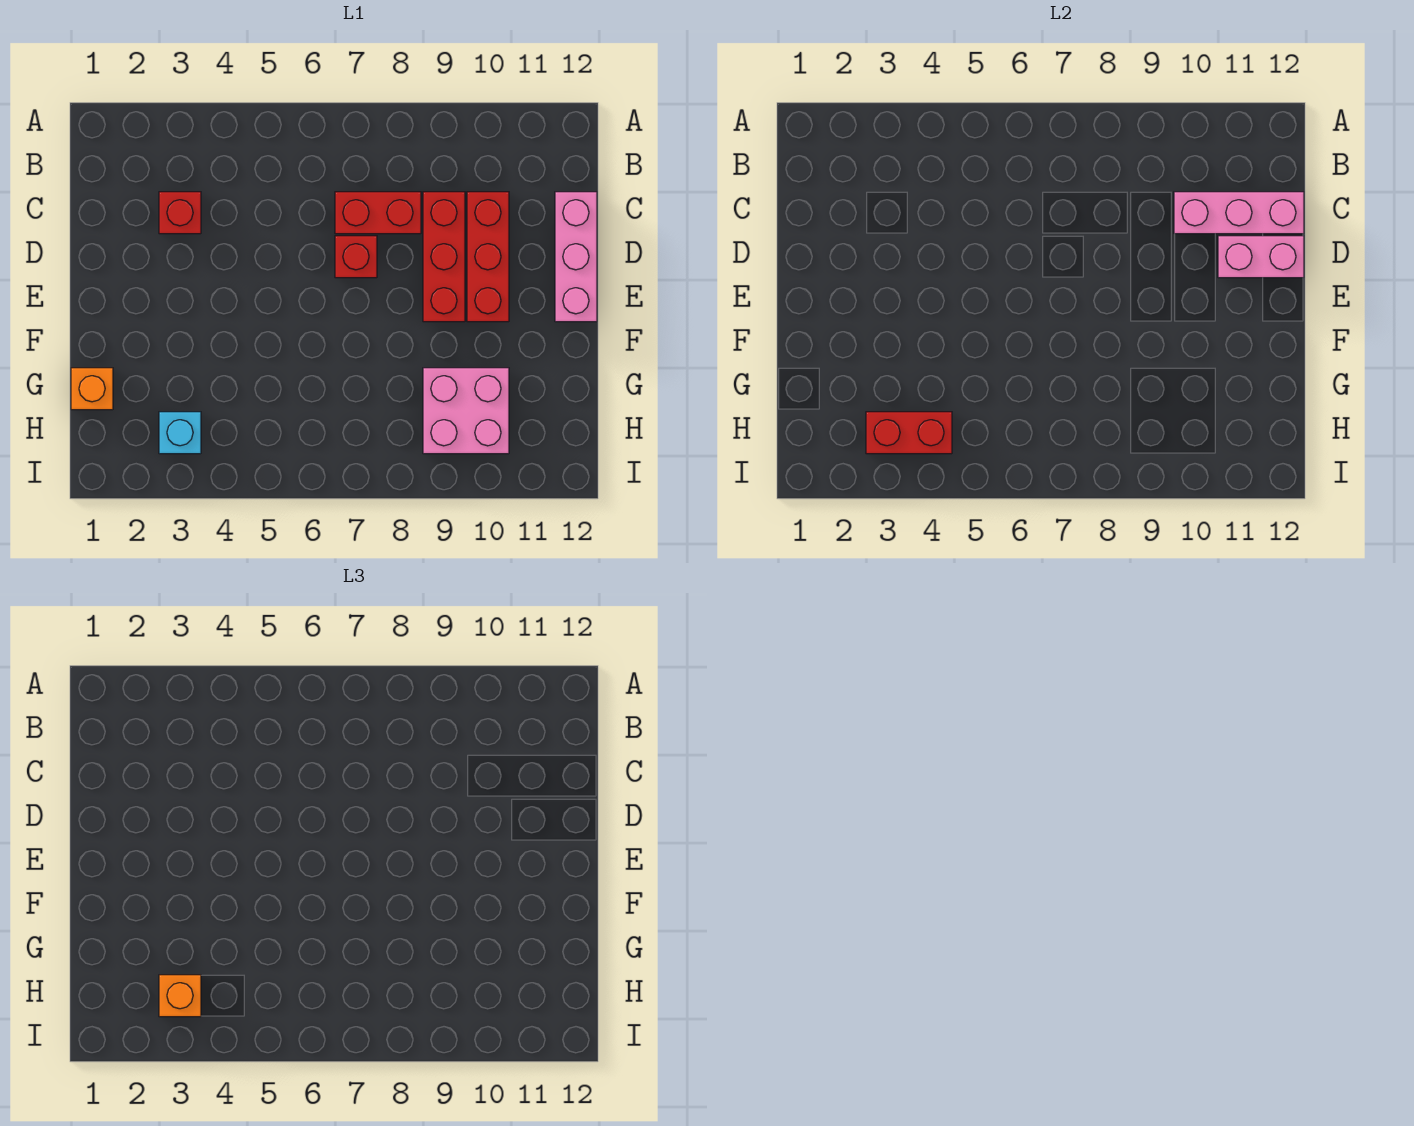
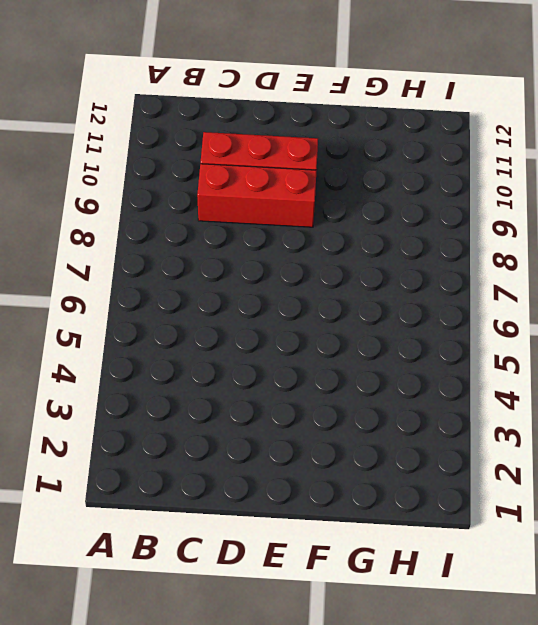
none -> red brick C3 level 1
none -> red brick C7:C8 level 1
none -> pink brick C12:E12 level 1

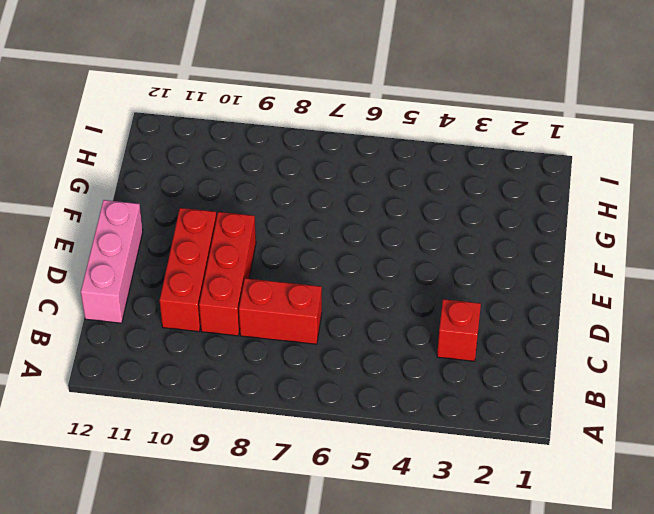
none -> red brick D7 level 1
none -> orange brick G1 level 1
none -> pink brick G9:H10 level 1

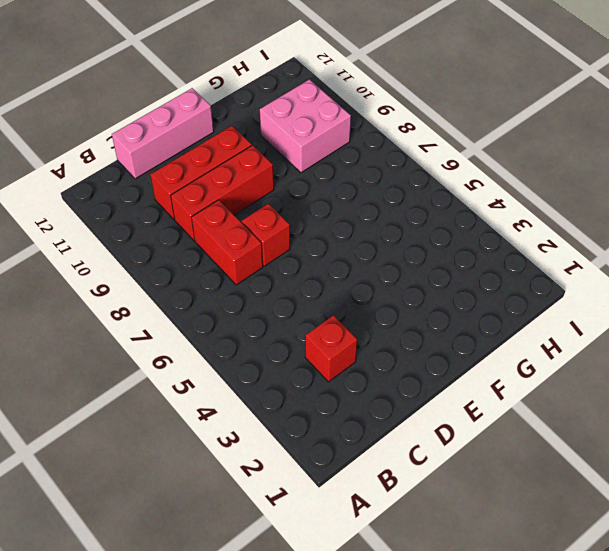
none -> orange brick G1 level 1
none -> cyan brick H3 level 1
none -> pink brick C10:C12 level 2

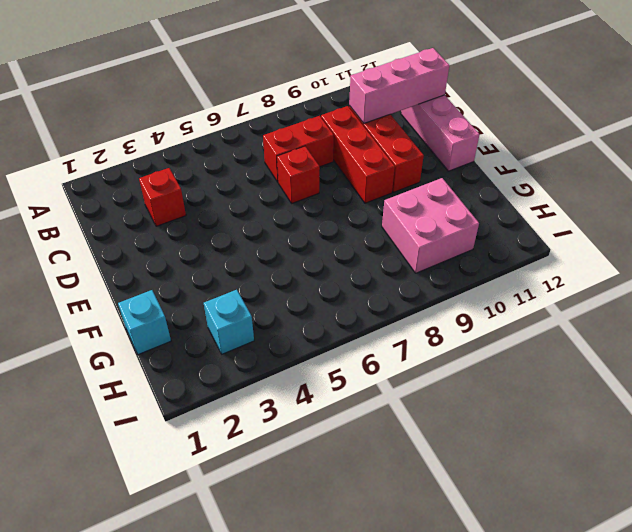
cyan brick G1 level 1 -> orange brick G1 level 1
none -> pink brick D11:D12 level 2
none -> red brick H3:H4 level 2
none -> orange brick H3 level 3

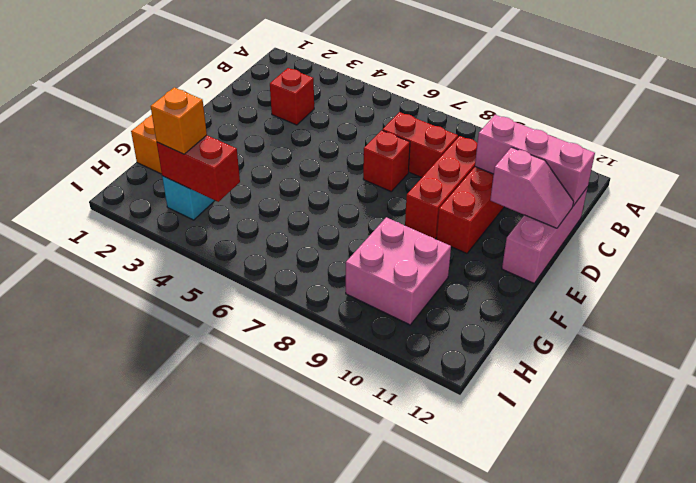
pink slope D11:D12 level 2 top 11 -> pink brick D11:D12 level 2

